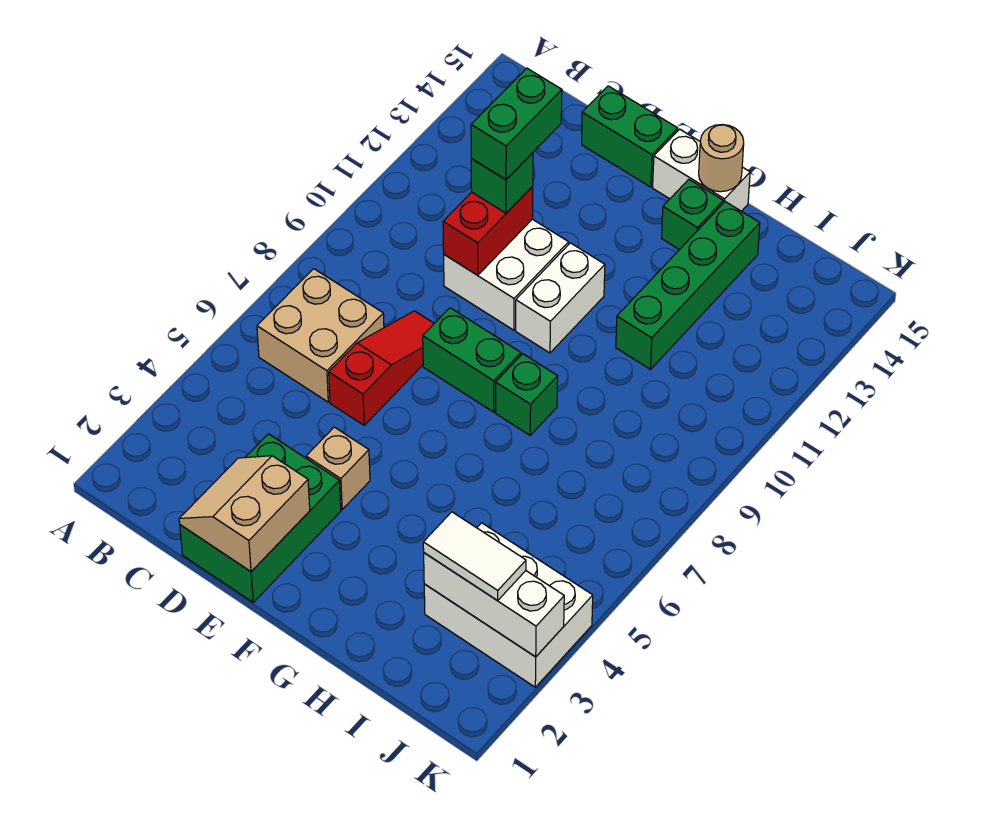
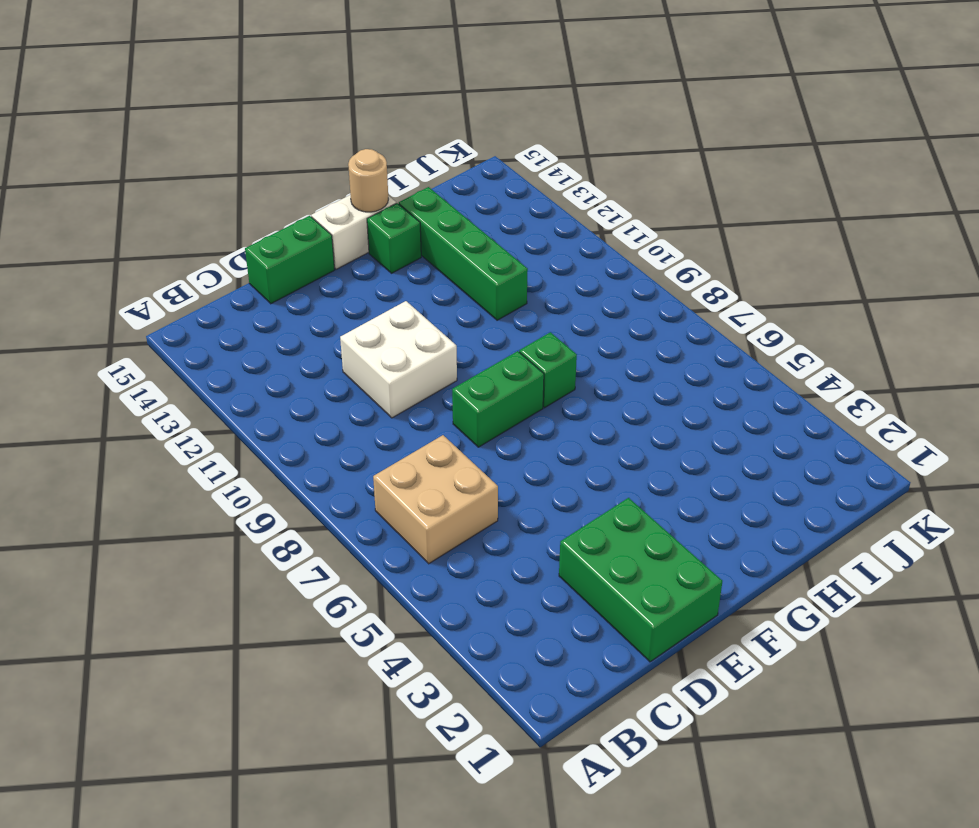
none -> red slope D6:D8 level 1 top 6
none -> tan brick E4 level 1
none -> white brick F10:F11 level 1

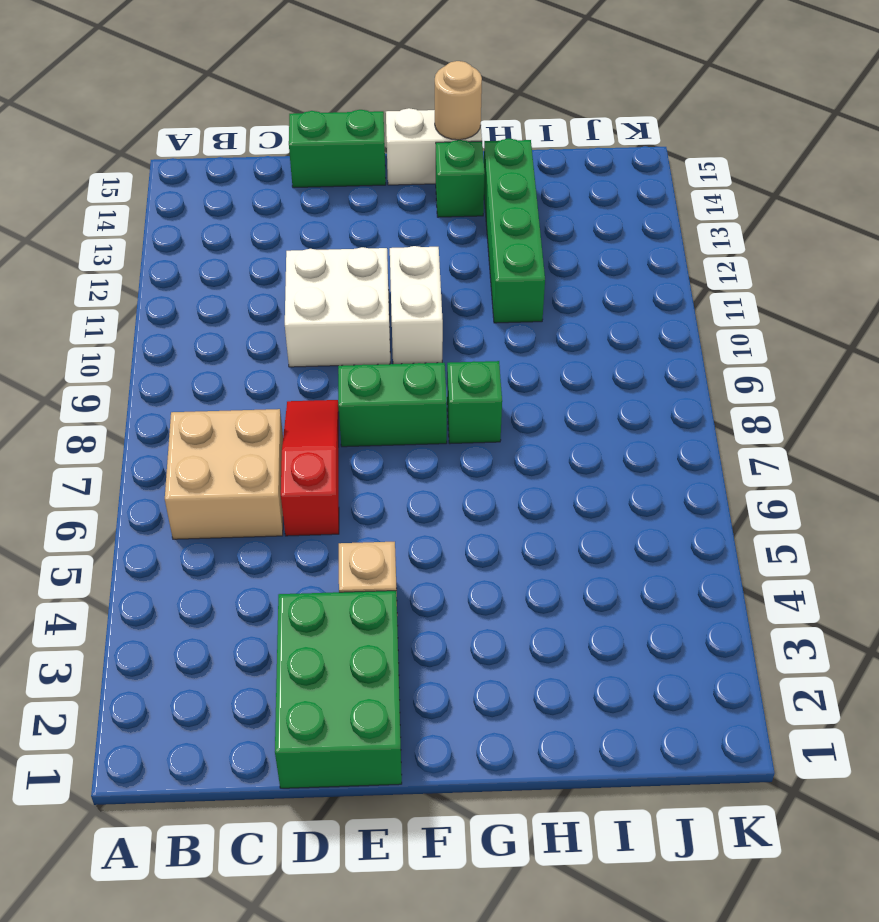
none -> white brick I3:K4 level 1
none -> tan slope D1:E2 level 2 top E
none -> red brick D10:D11 level 2

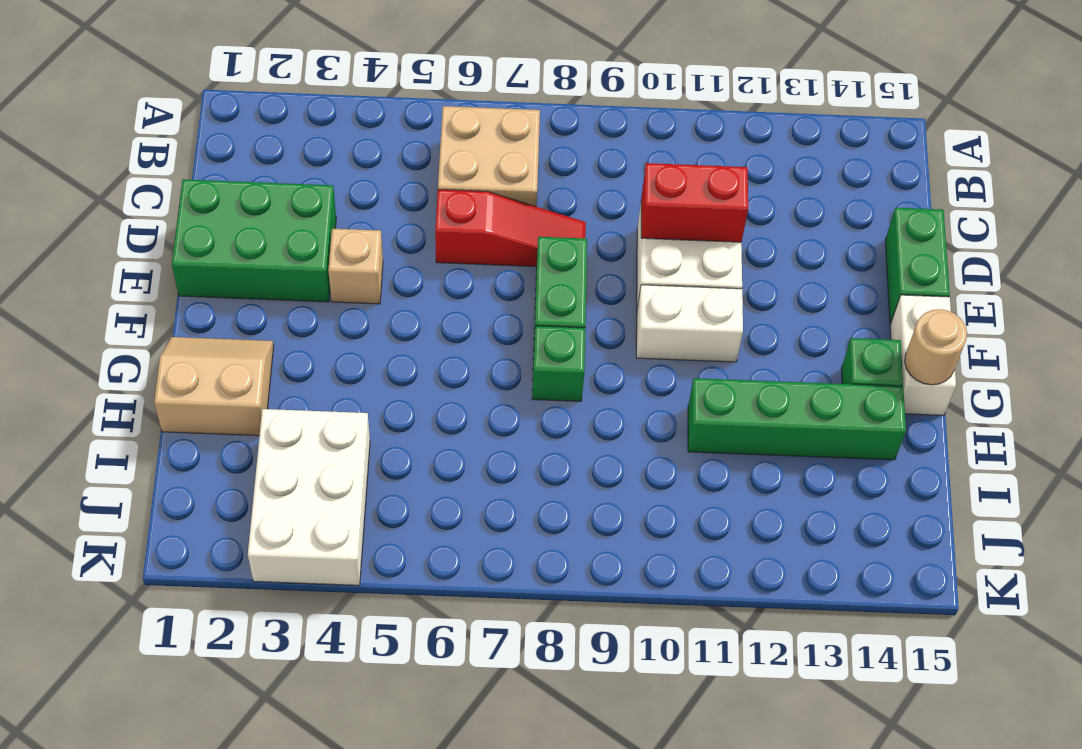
tan slope G1:H2 level 1 top H -> tan slope D1:E2 level 2 top E
none -> white brick I3:K3 level 2
none -> green brick D11 level 3
none -> white tile I3:J3 level 3

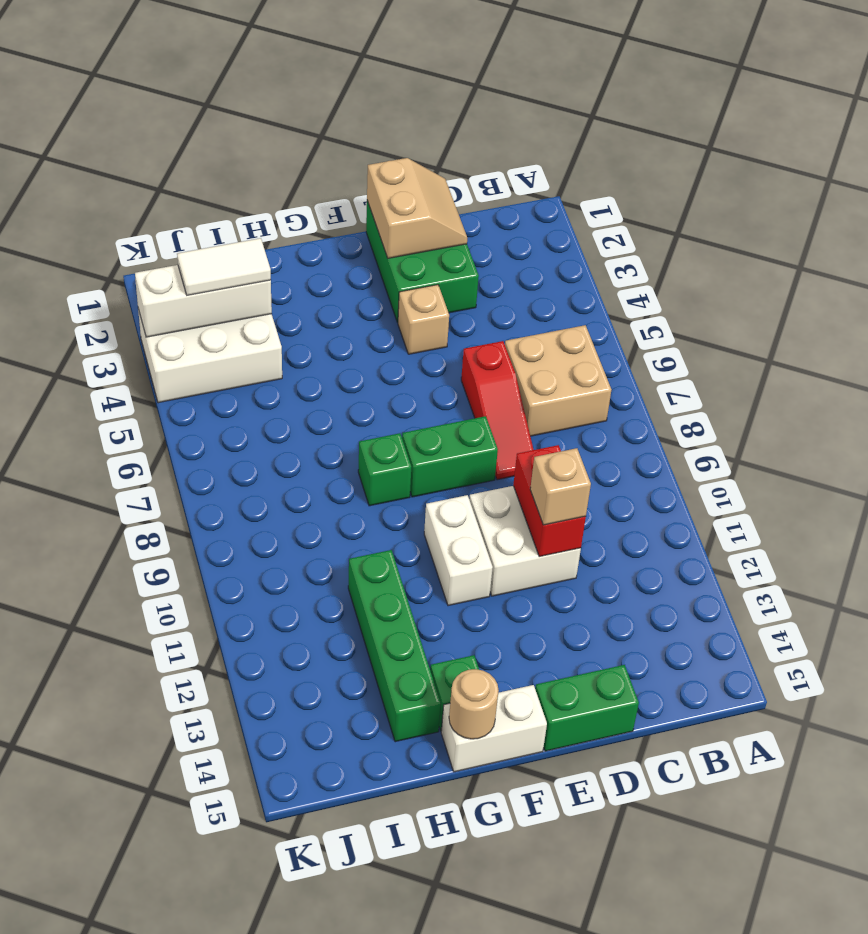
tan brick D11 level 3 -> green brick D11 level 3
none -> green brick D11:D12 level 4

